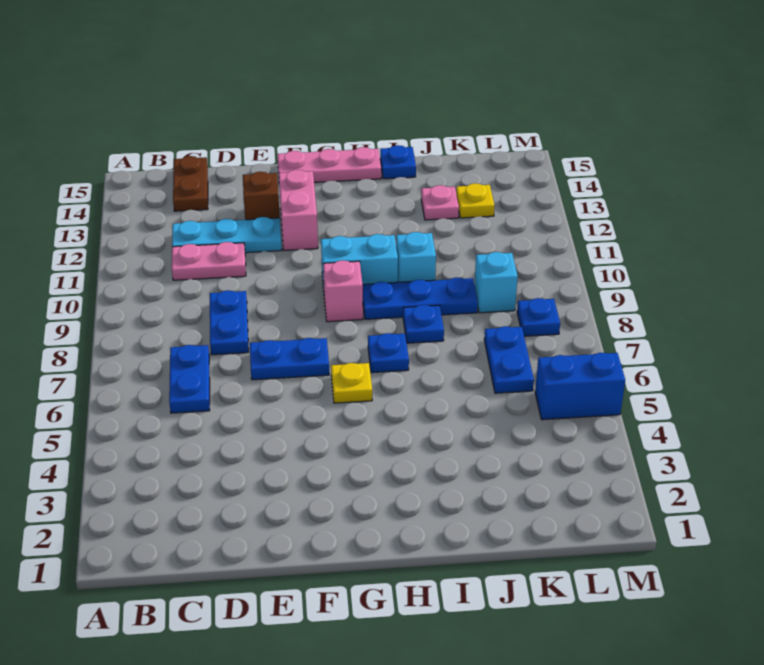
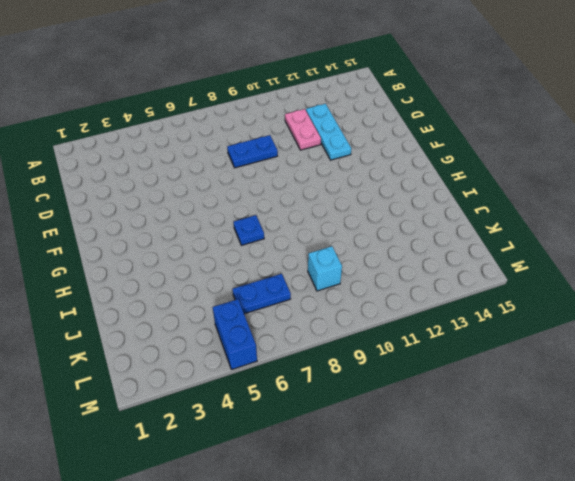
none -> blue plate C6:C7 level 1
none -> brown plate C14:C15 level 1
none -> blue plate E7:F7 level 1

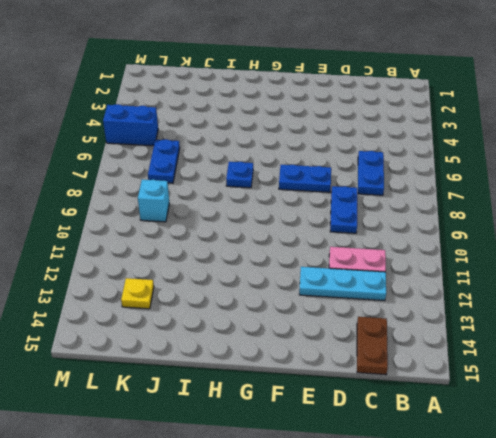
none -> brown brick E13 level 1
none -> pink brick F12:F13 level 1
none -> pink plate F15:H15 level 1

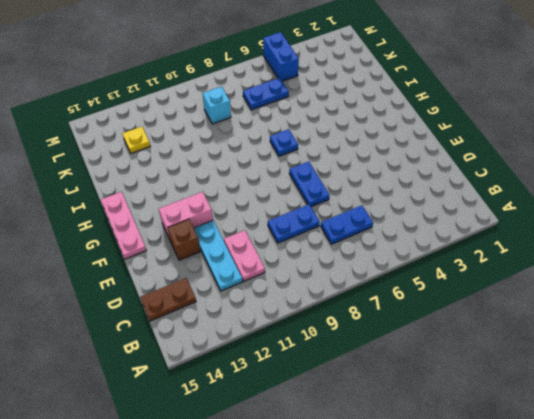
none -> yellow plate G6 level 1
none -> pink brick G9 level 1
none -> cyan brick G10:H10 level 1

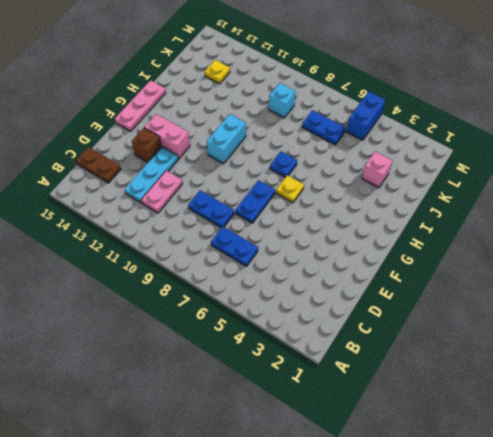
pink brick J3 level 1 -> pink brick G9 level 1
none -> blue plate H9:J9 level 1
none -> blue plate I8 level 1
none -> cyan brick I10 level 1

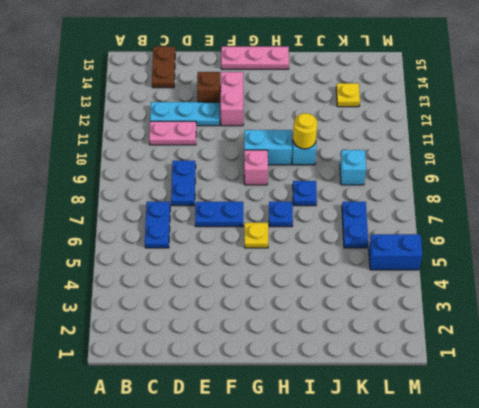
yellow round brick I10 level 2 -> none
none -> blue plate H9:J9 level 1
none -> blue plate I15 level 1
none -> pink plate J13 level 1

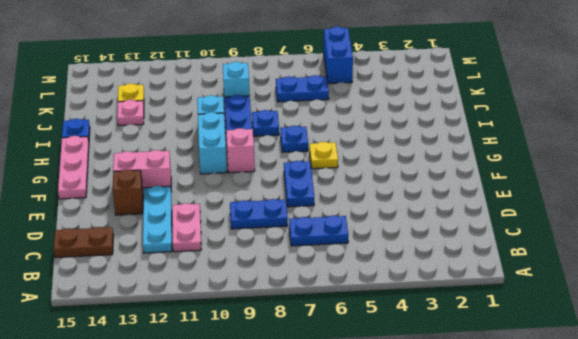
none -> blue plate L8 level 1

